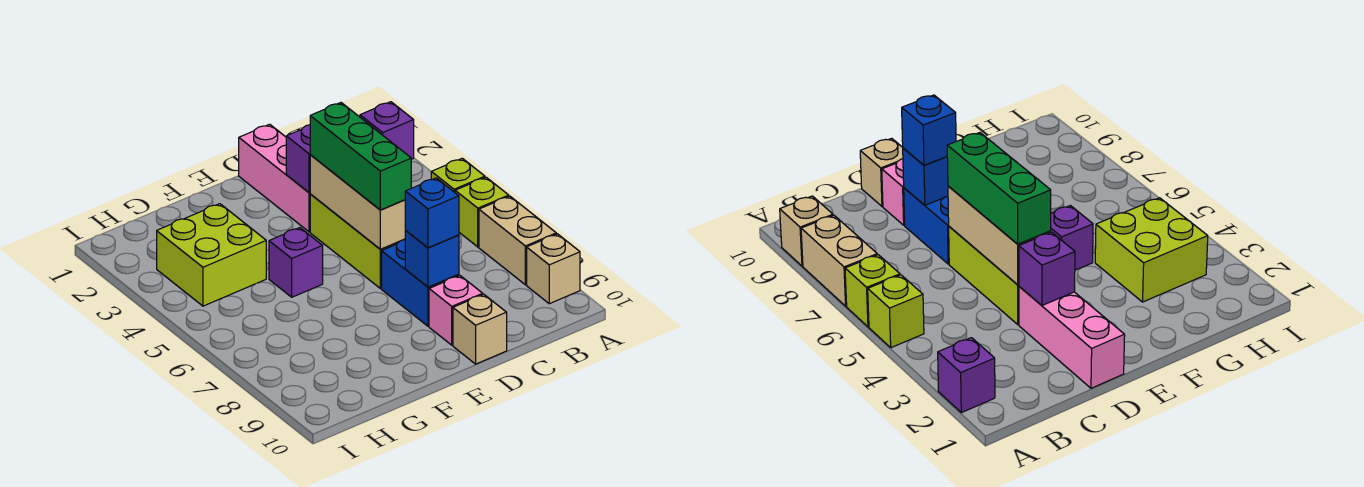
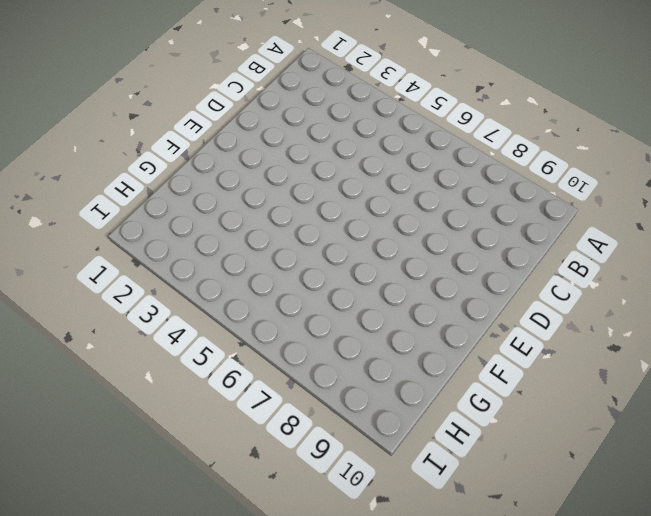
none -> purple brick A2 level 1
none -> lime brick A5 level 1
none -> lime brick A6 level 1

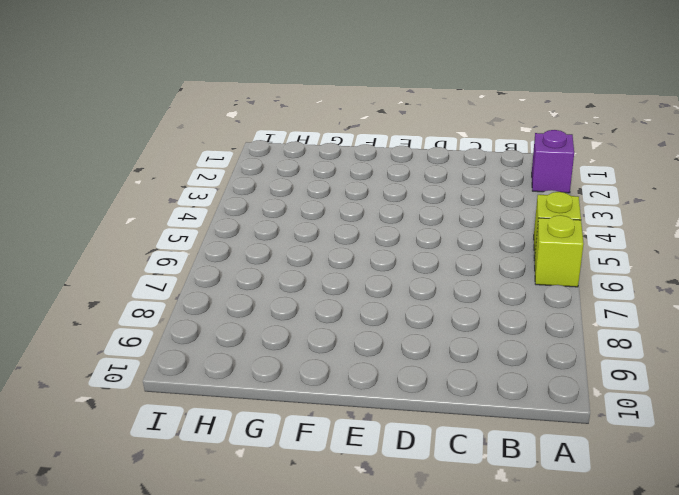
none -> tan brick A7:A8 level 1
none -> tan brick A9 level 1
none -> pink brick D1:D3 level 1

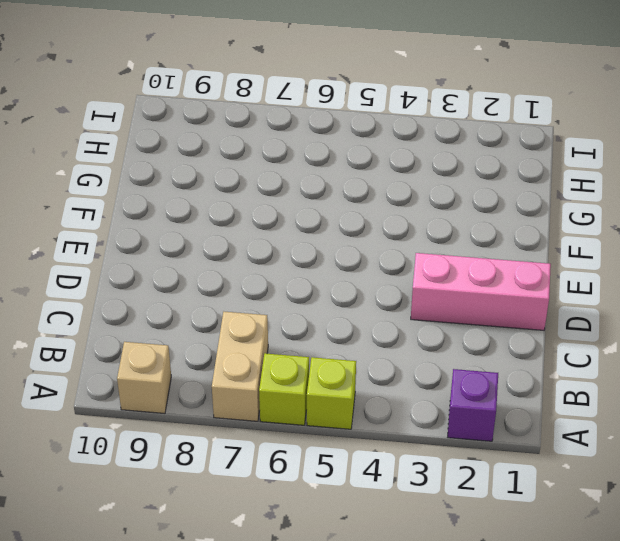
tan brick A7:B7 level 1 -> tan brick A7:A8 level 1
none -> lime brick D4:D6 level 1
none -> blue brick D7:D8 level 1
none -> pink brick D9 level 1

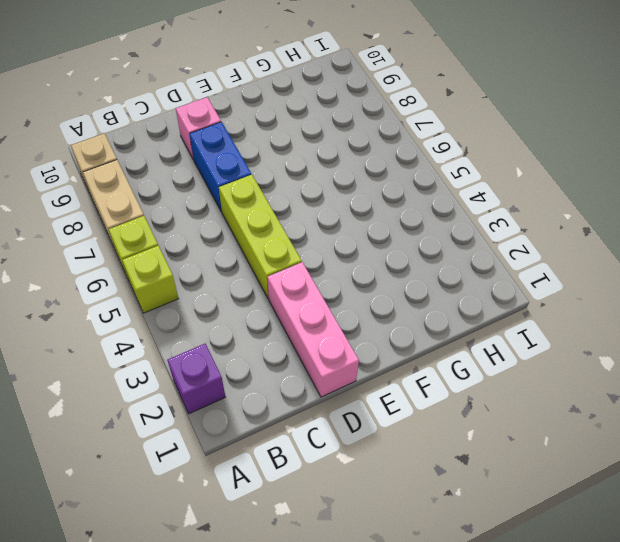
none -> tan brick D10 level 1
none -> purple brick F5 level 1
none -> lime brick G3:H4 level 1

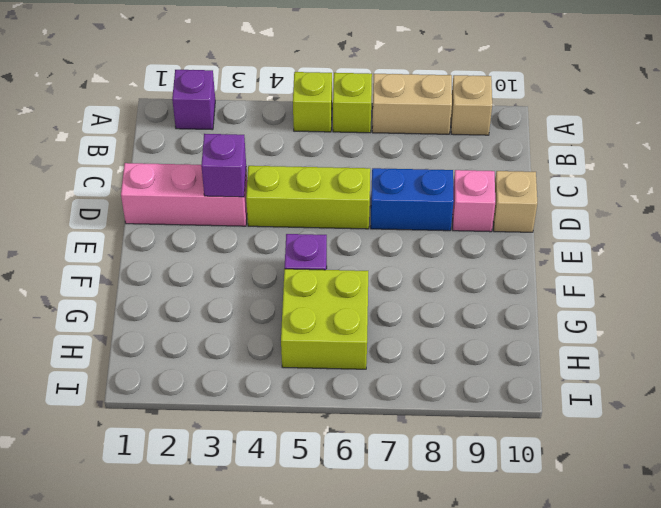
lime brick G5:H6 level 1 -> lime brick G3:H4 level 1
none -> tan brick D4:D6 level 2
none -> blue brick D8 level 2
none -> green brick D4:D6 level 3

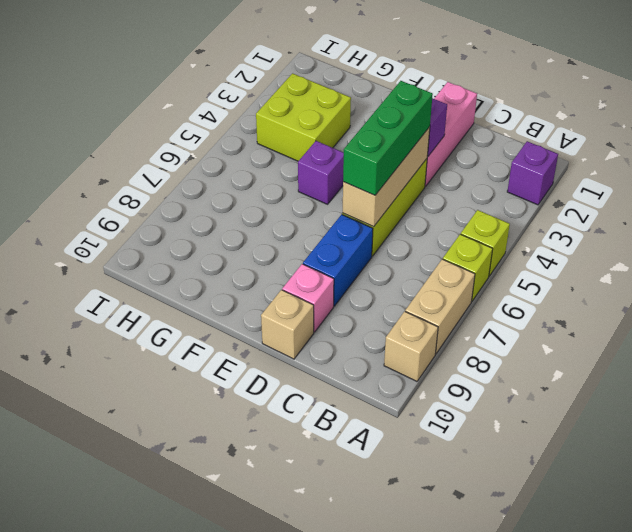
none -> blue brick D8 level 2
none -> blue brick D8 level 3

